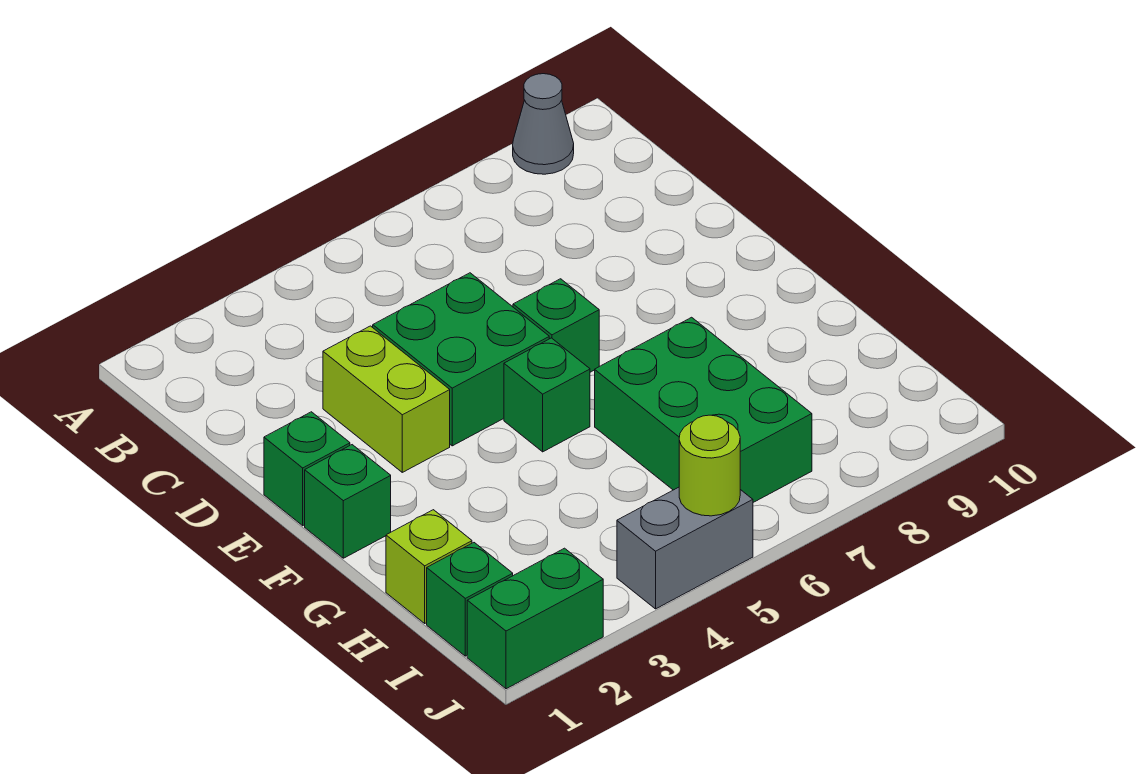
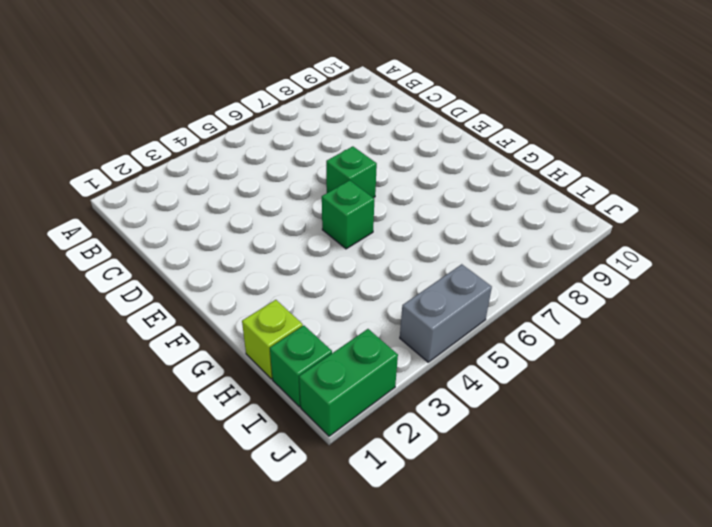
none -> grey cone A9 level 1
none -> lime brick D3:E3 level 1
none -> green brick D4:E5 level 1

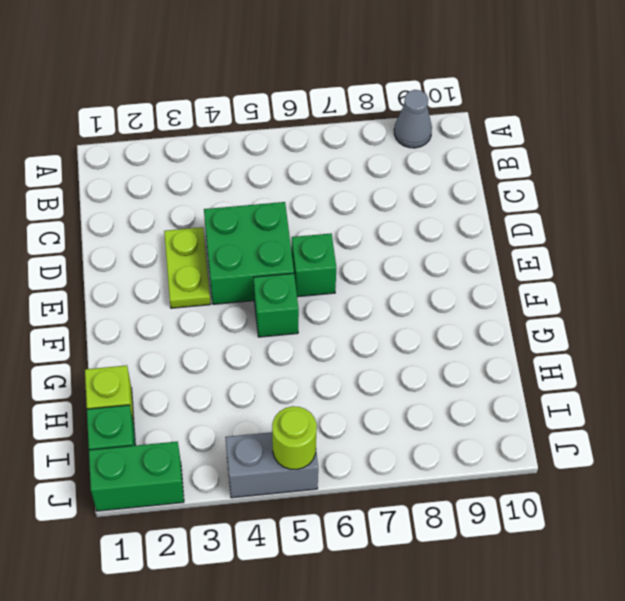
lime plate D3:E3 level 1 -> lime brick D3:E3 level 1
none -> green brick E1 level 1
none -> green brick F1 level 1
none -> green brick G6:I7 level 1

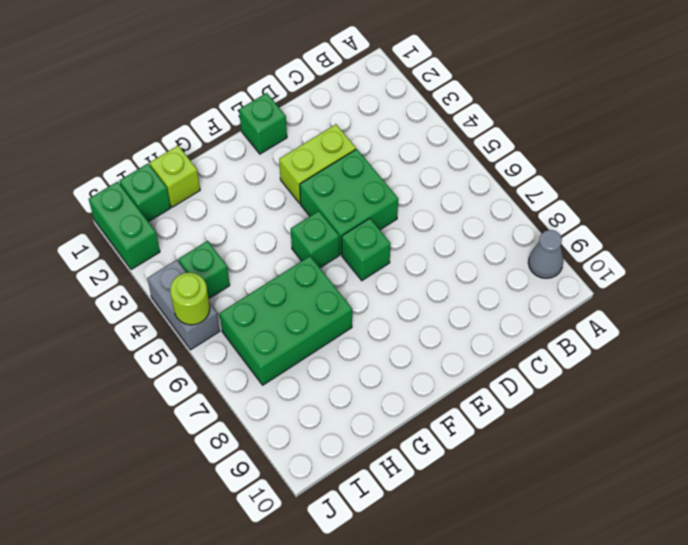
green brick I4 level 1 -> green brick F1 level 1

